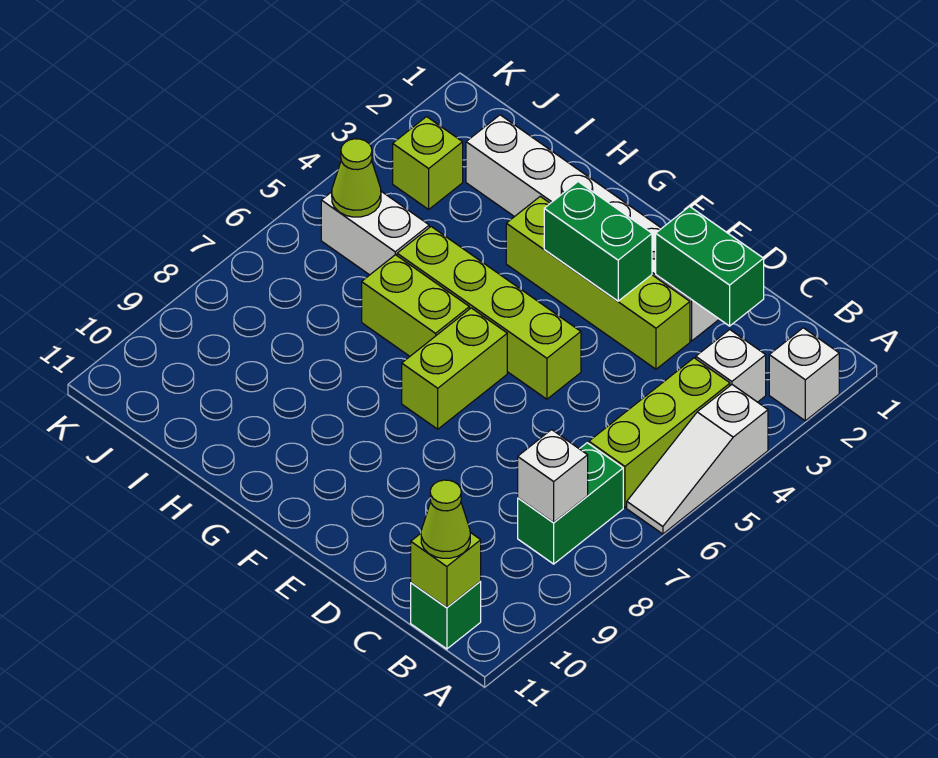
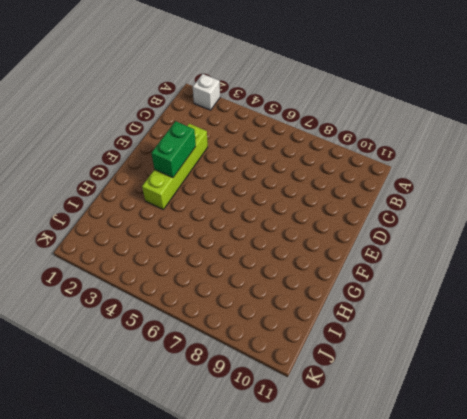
none -> white slope A4:A6 level 1 top 4
none -> white brick B3 level 1
none -> lime brick B4:B6 level 1

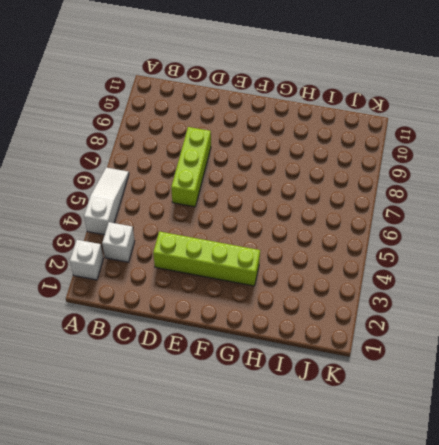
lime brick D6:D8 level 1 -> lime brick B4:B6 level 1
none -> green brick B7:B8 level 1
none -> green brick B11 level 1
none -> white brick D2:I2 level 1

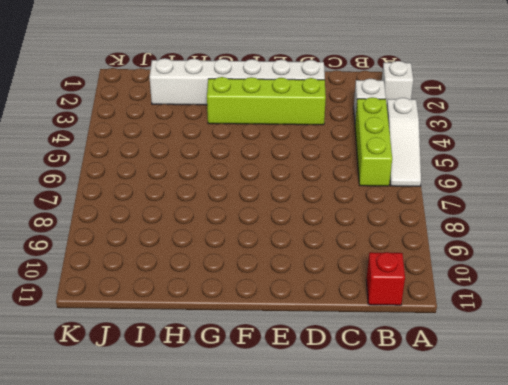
red brick B11 level 1 -> green brick B11 level 1
none -> green brick B7:B8 level 1
none -> lime brick E5:H5 level 1
none -> lime brick F6:F7 level 1

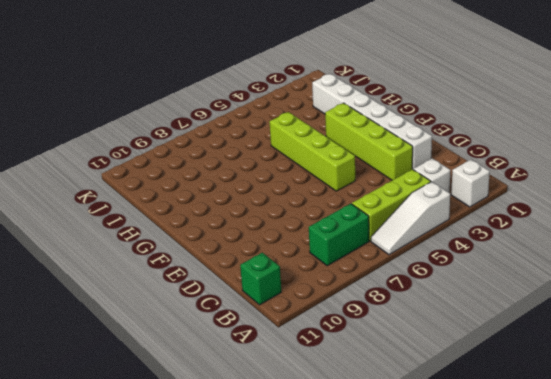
none -> lime brick F6:F7 level 1
none -> lime brick G6:H6 level 1
none -> white brick I5:J5 level 1

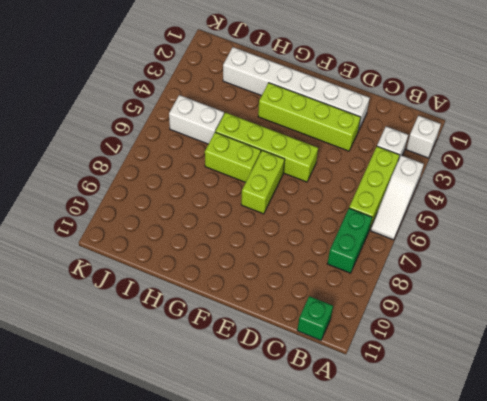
none -> lime brick J3 level 1
none -> white brick B8 level 2
none -> lime brick B11 level 2

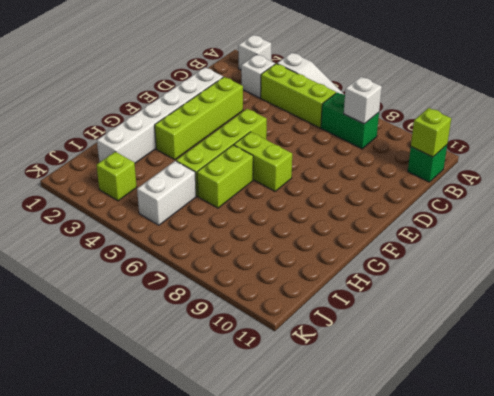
none -> green brick C2:D2 level 2
none -> green brick E3:F3 level 2
none -> lime cone J5 level 2

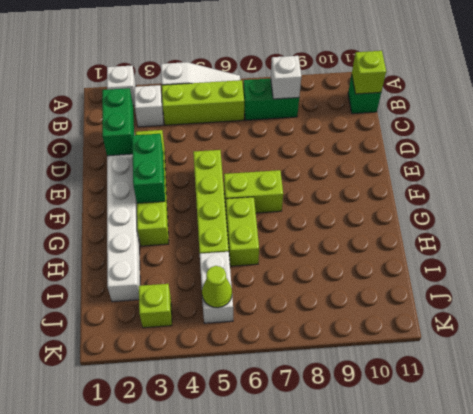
none -> lime cone B11 level 3

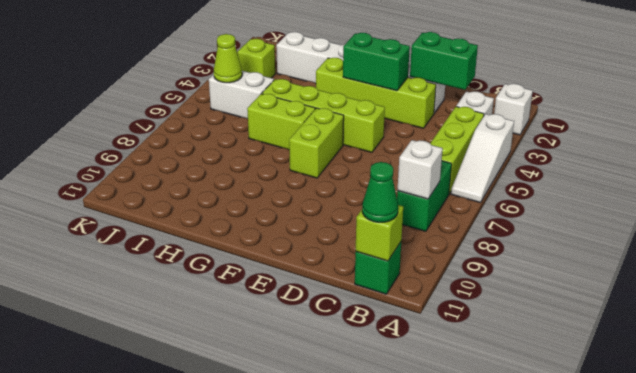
green cone B11 level 3 -> lime cone B11 level 3

